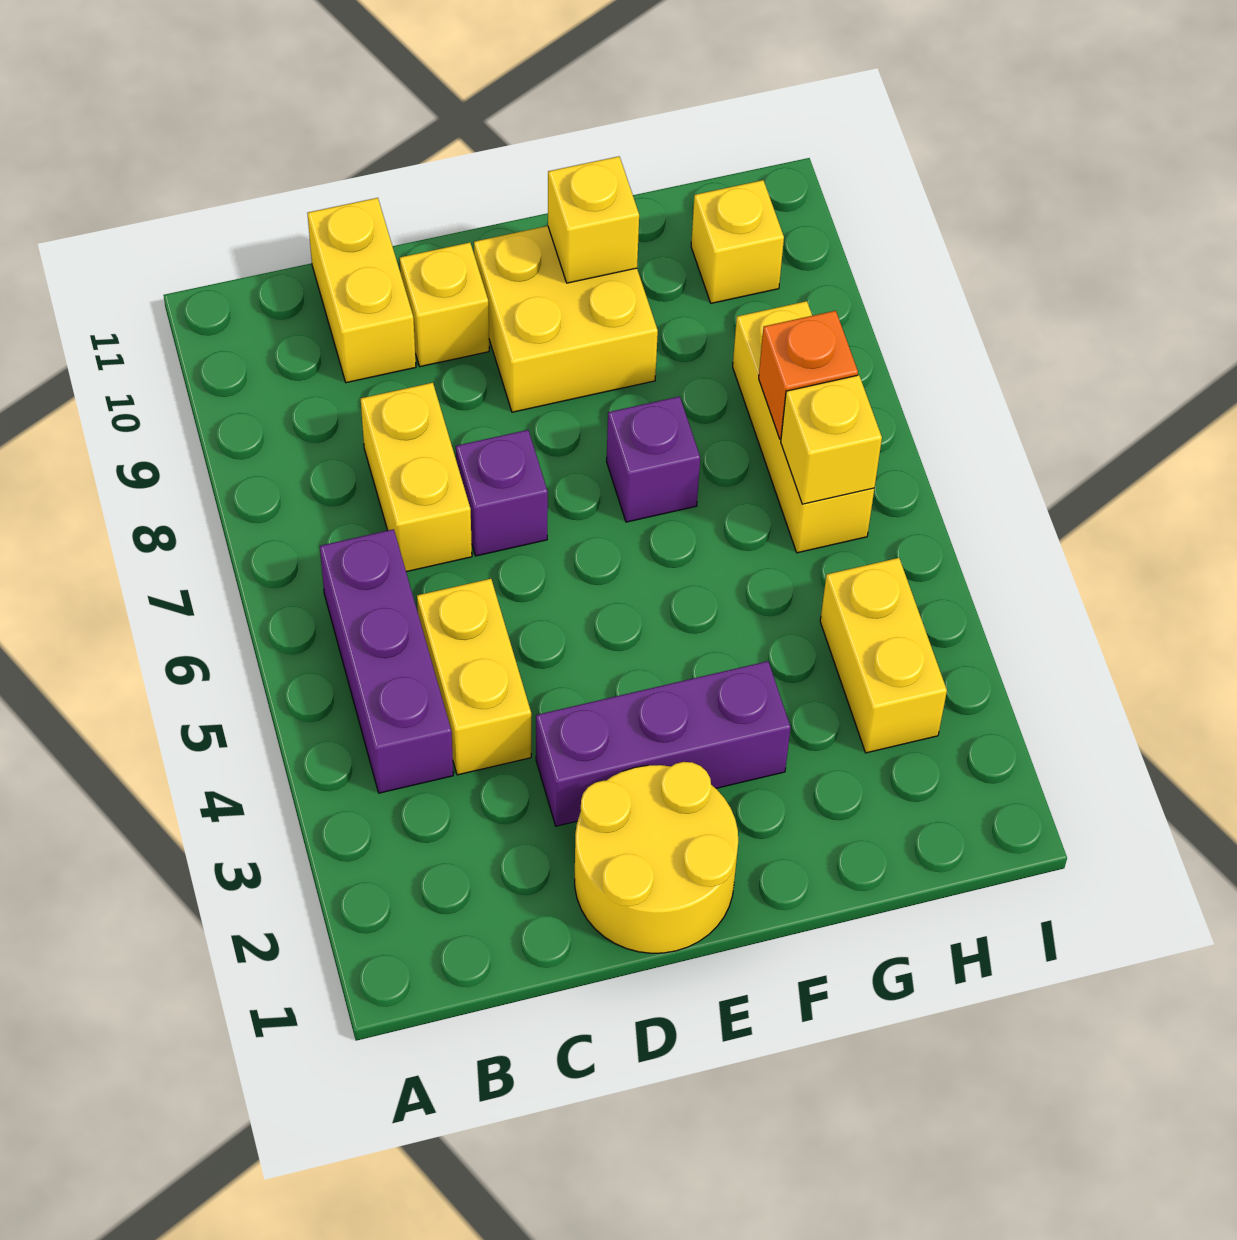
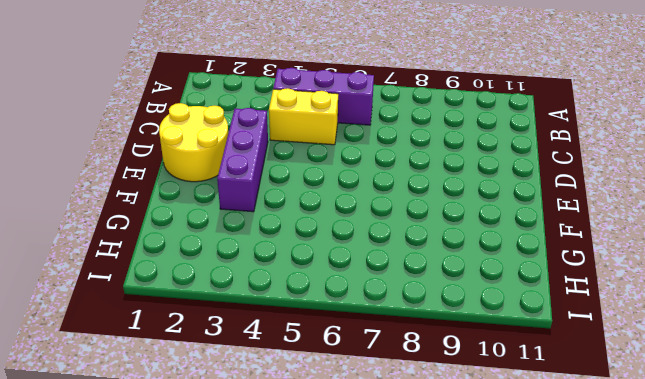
none -> yellow brick C7:C8 level 1
none -> yellow brick C10:C11 level 1
none -> purple brick D7 level 1

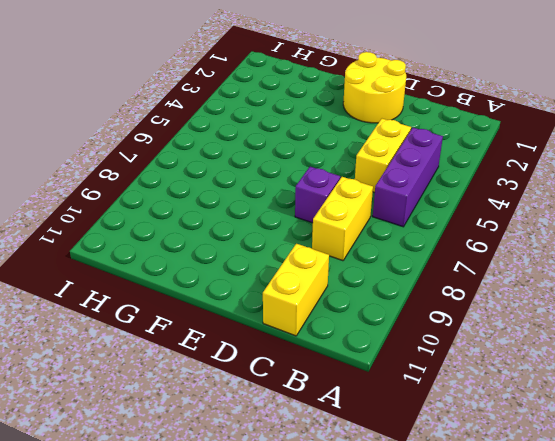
none -> purple brick D3:F3 level 1
none -> yellow brick D10 level 1
none -> yellow brick E9:F10 level 1

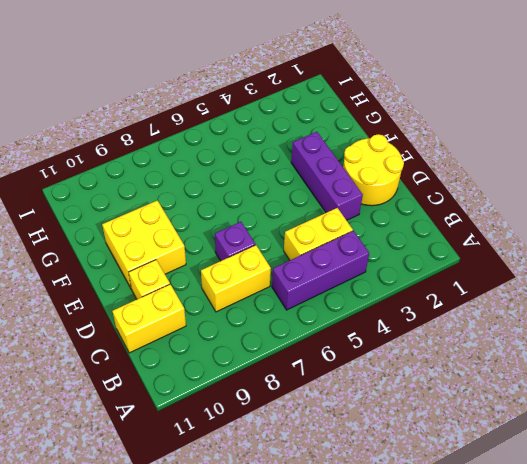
none -> purple brick F7 level 1
none -> yellow brick H3:H4 level 1
none -> yellow brick H6:H8 level 1

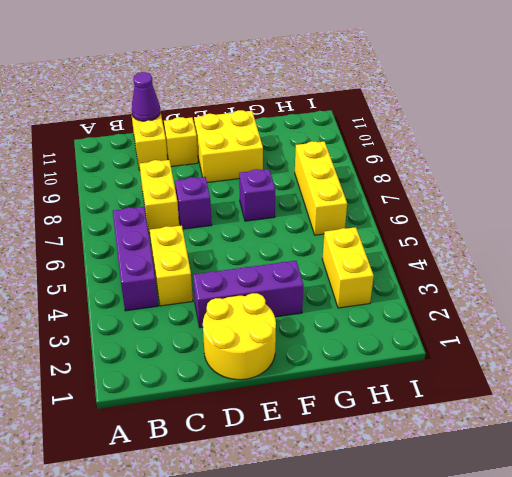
purple cone C11 level 2 -> none
none -> yellow brick H10 level 1
none -> yellow brick F10 level 2
none -> yellow brick H6 level 2

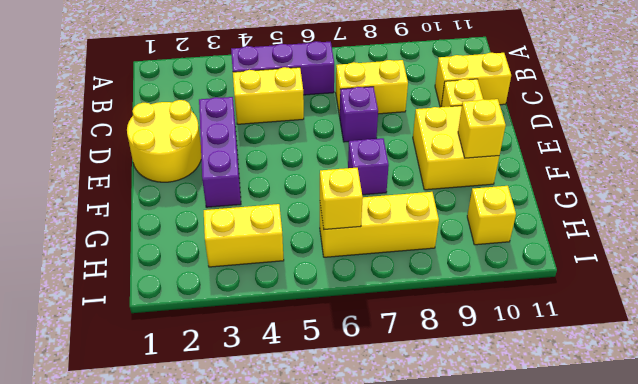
none -> orange brick H7 level 2

